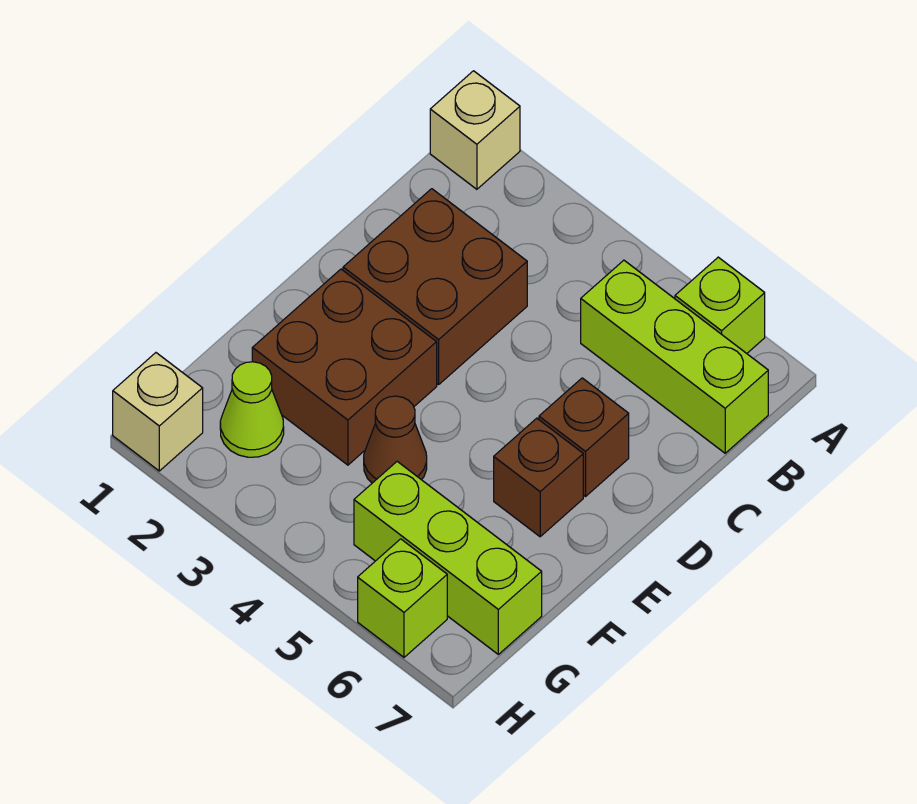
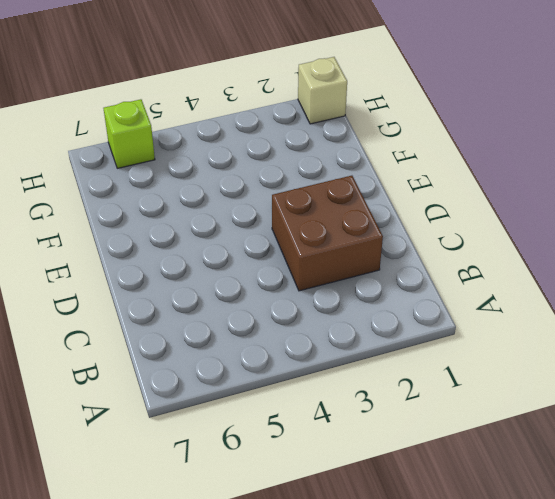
none -> tan brick A1 level 1
none -> lime brick A6 level 1
none -> lime brick B5:B7 level 1

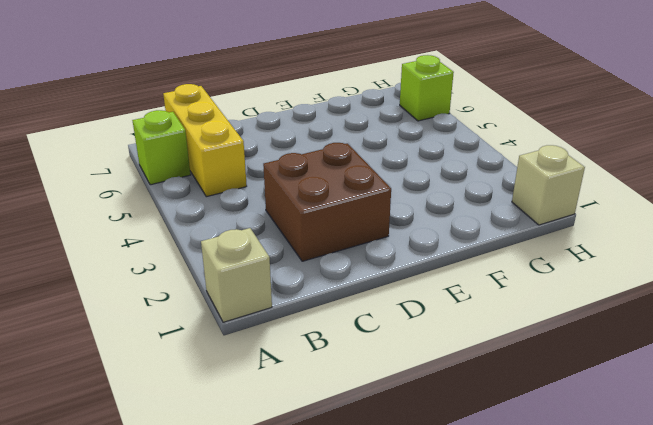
yellow brick B5:B7 level 1 -> lime brick B5:B7 level 1
none -> brown brick D6 level 1
none -> brown brick E2:F3 level 1
none -> brown brick E6 level 1

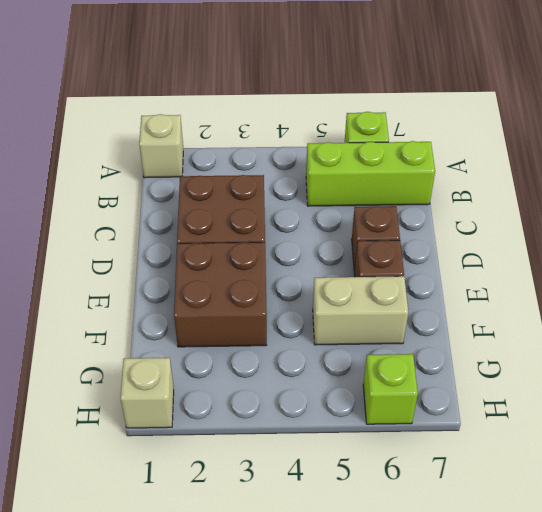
tan brick F5:F6 level 1 -> none
none -> brown cone F4 level 1
none -> lime cone G2 level 1
none -> lime brick G5:G7 level 1

